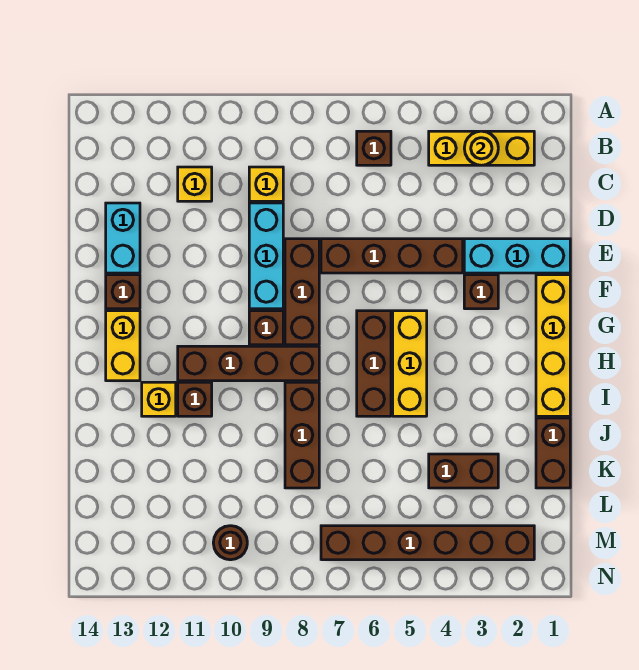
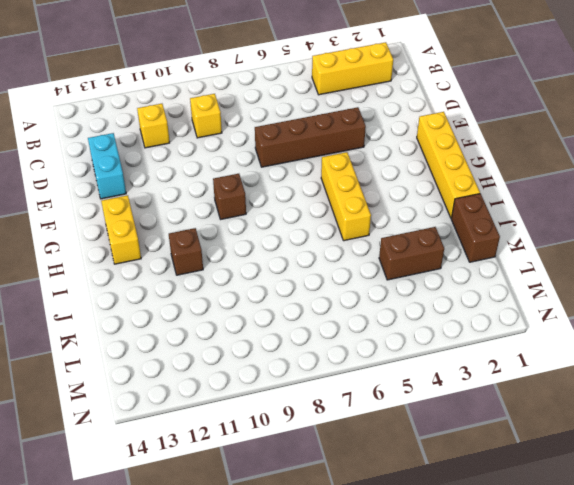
none -> brown brick B6 level 1
none -> cyan brick D9:F9 level 1
none -> cyan brick E1:E3 level 1

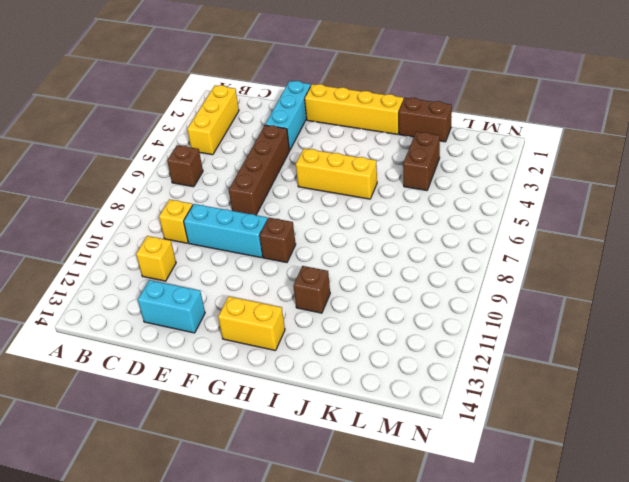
none -> brown brick E8:G8 level 1
none -> brown brick F3 level 1
none -> brown brick F13 level 1

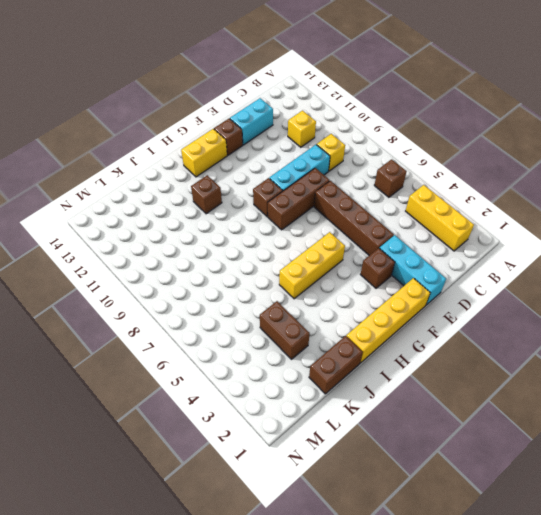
none -> brown brick G6:I6 level 1
none -> brown brick H8:H11 level 1
none -> brown brick I8:K8 level 1

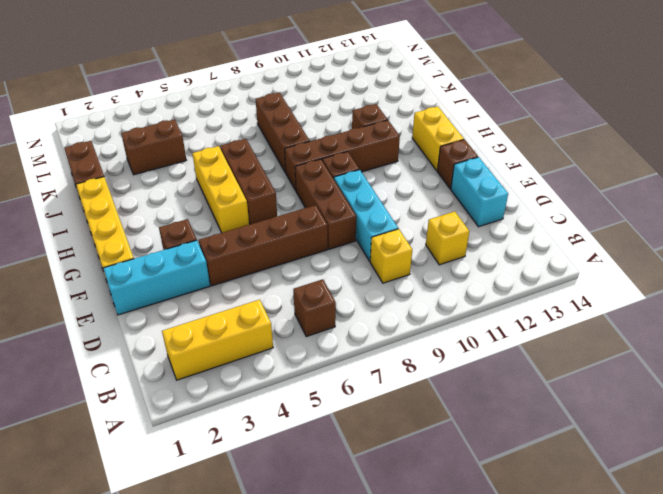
none -> yellow brick I12 level 1
none -> brown brick M2:M7 level 1
none -> brown round brick M10 level 1

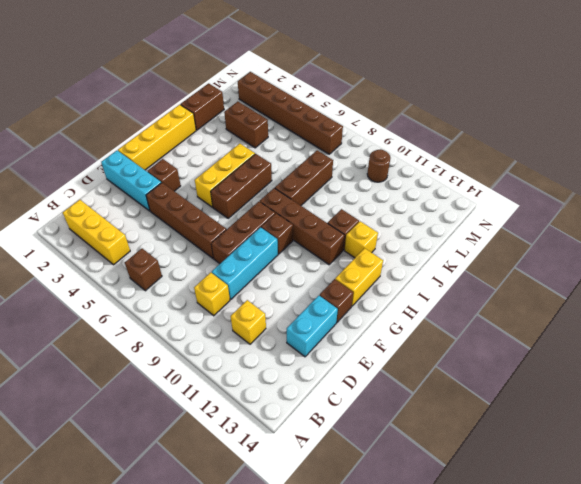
none -> yellow round brick B3 level 2

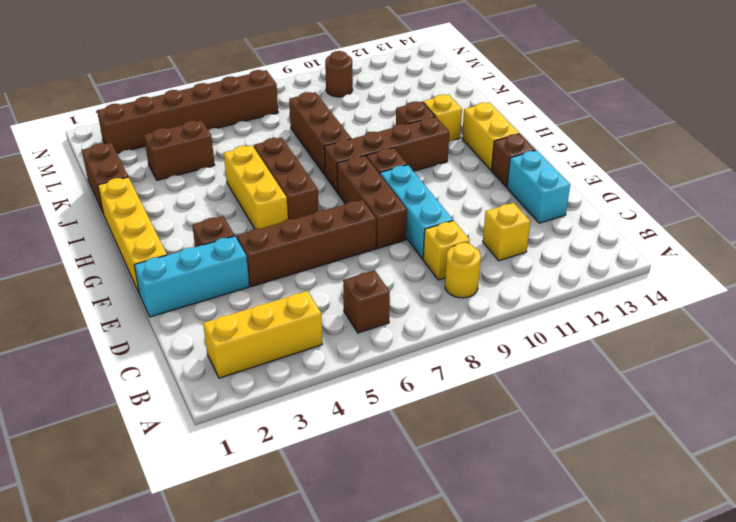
yellow round brick B9 level 1 -> yellow round brick B3 level 2

